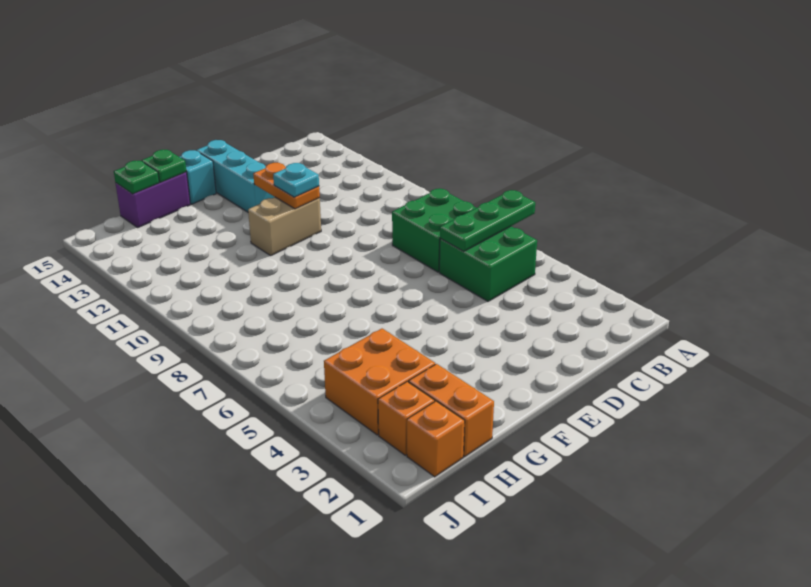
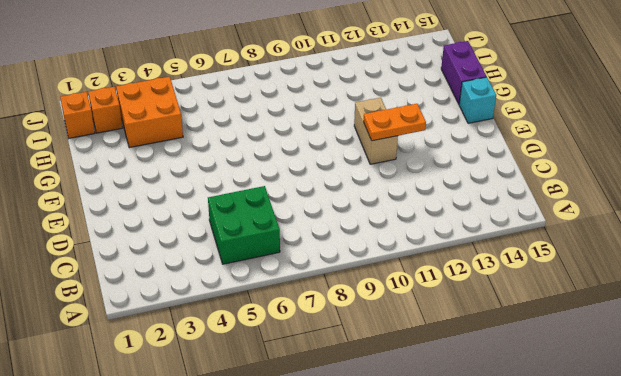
none -> green brick B7:C8 level 1
none -> cyan brick E13:E15 level 1
none -> orange brick H1:H2 level 1

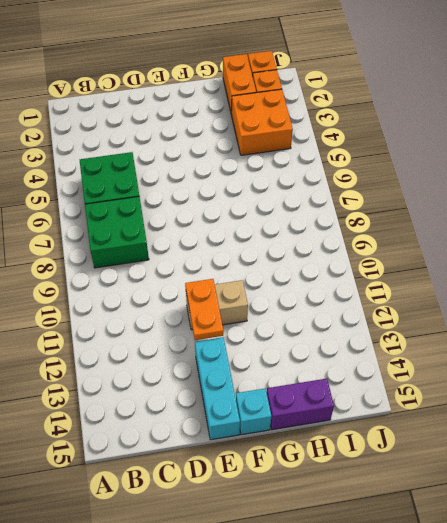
none -> green plate A6:C6 level 2
none -> green plate G15 level 2
none -> green plate H15 level 2

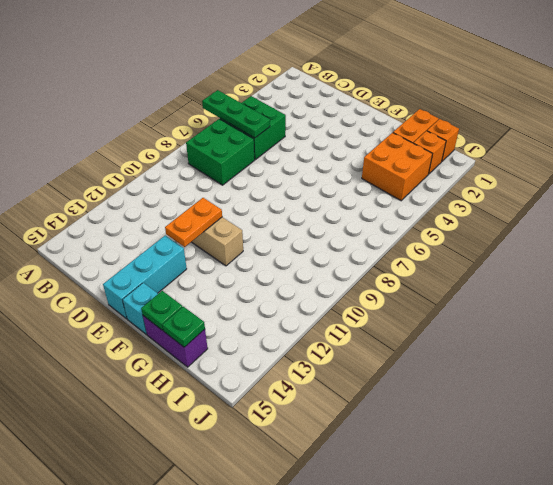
none -> cyan plate E11 level 3

